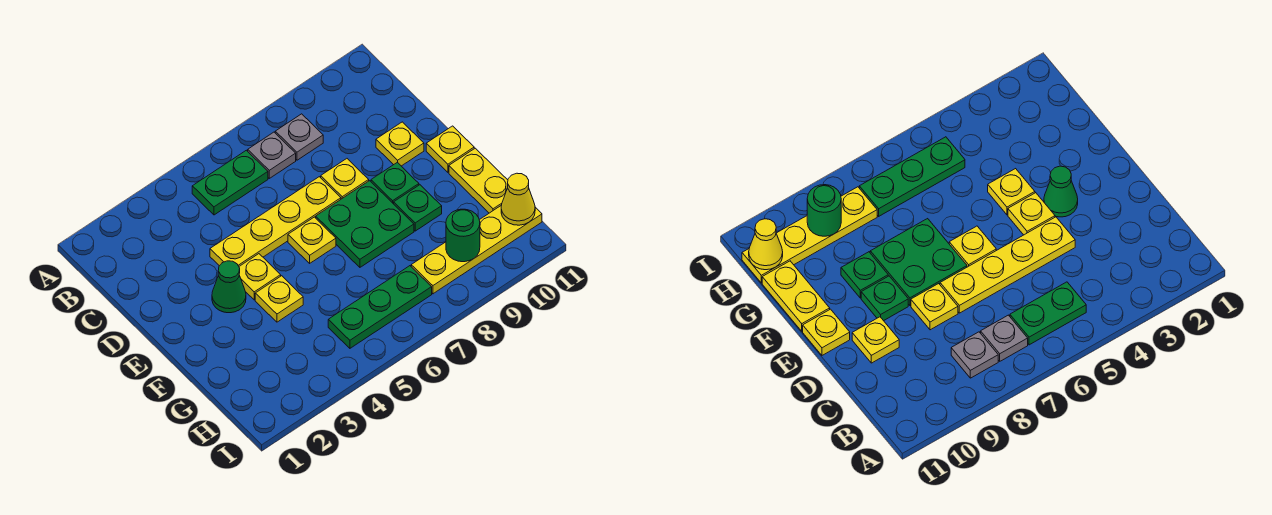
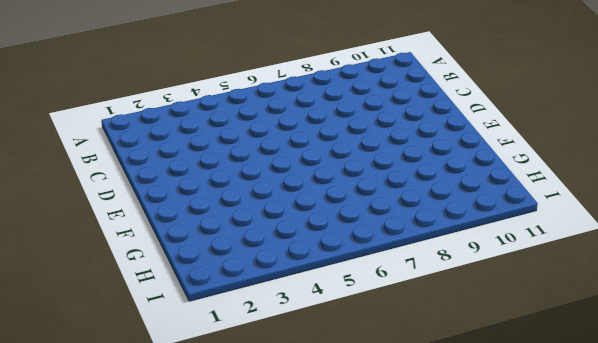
none -> green plate B5:B6 level 1
none -> grey plate B7 level 1
none -> grey plate B8 level 1

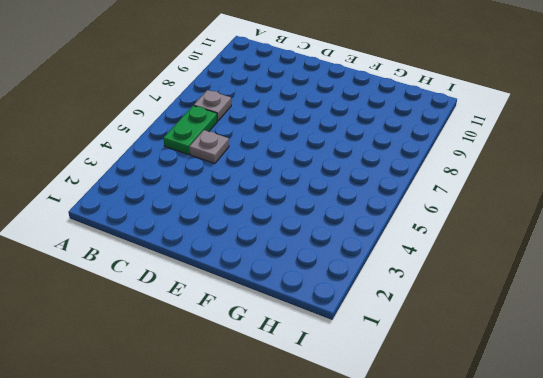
grey plate C5 level 1 -> grey plate B8 level 1
none -> yellow plate D4:D7 level 1
none -> yellow plate D8 level 1
none -> yellow plate D10 level 1

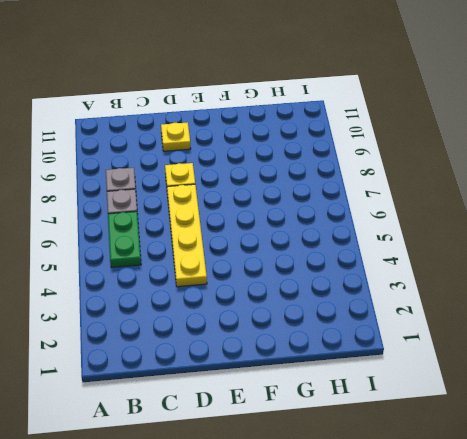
none -> green cone E3 level 1
none -> yellow plate E4 level 1
none -> yellow plate E6 level 1

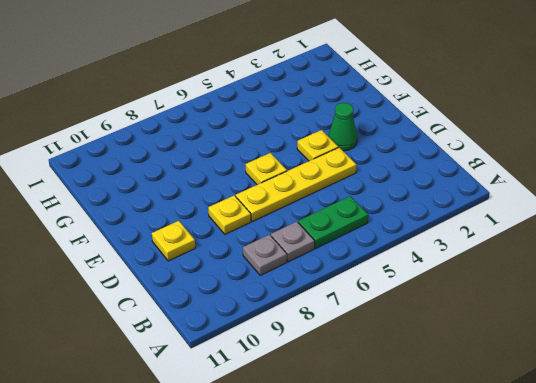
none -> green plate E7:F8 level 1
none -> green plate E9 level 1
none -> yellow plate E11 level 1

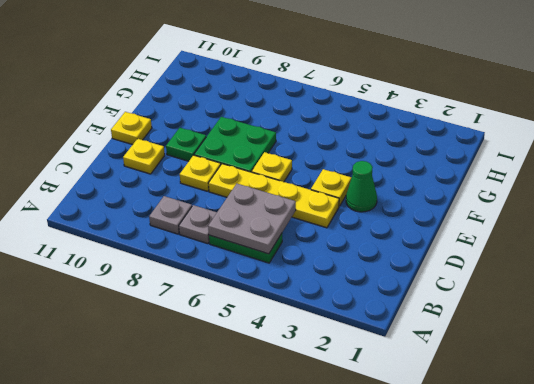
grey plate B5:C6 level 2 -> none
none -> yellow plate F4 level 1
none -> green plate F9 level 1
none -> yellow plate F11:G11 level 1

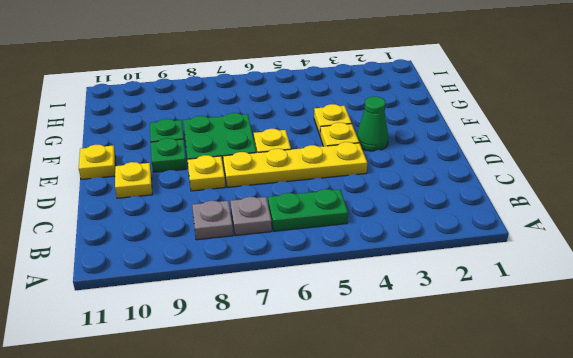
none -> yellow plate F11:G11 level 1
none -> green plate H5:H7 level 1
none -> yellow plate H8:H11 level 1

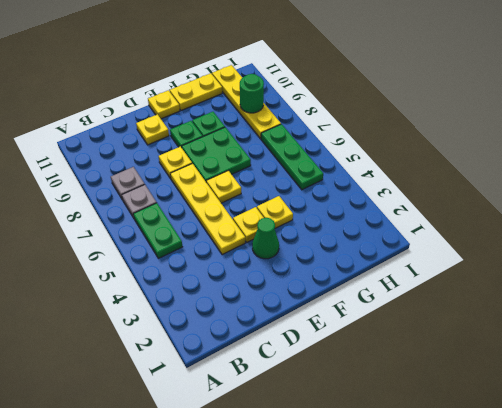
none -> yellow cone H11 level 2

